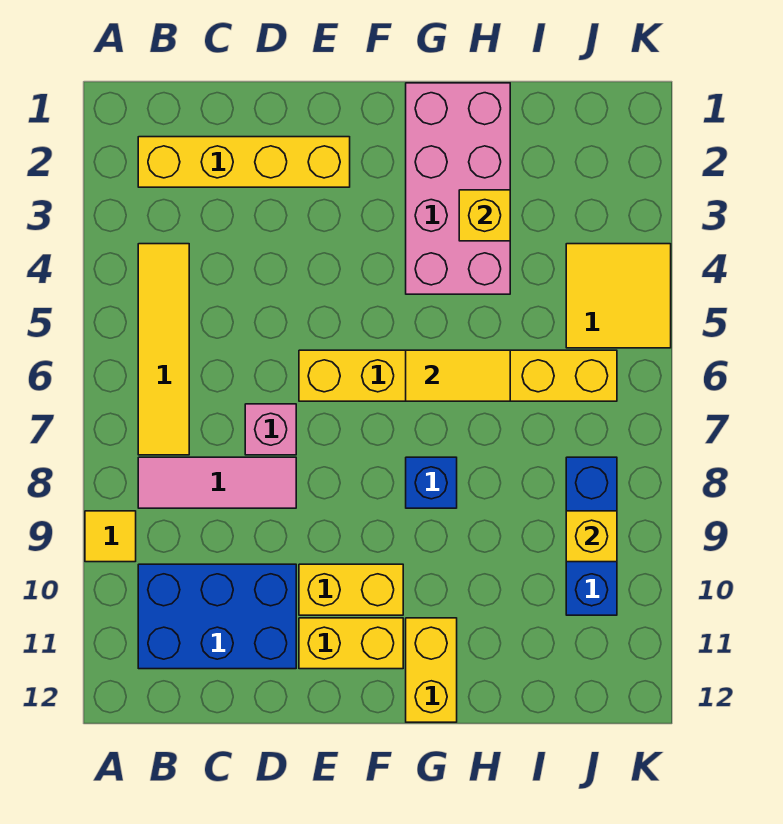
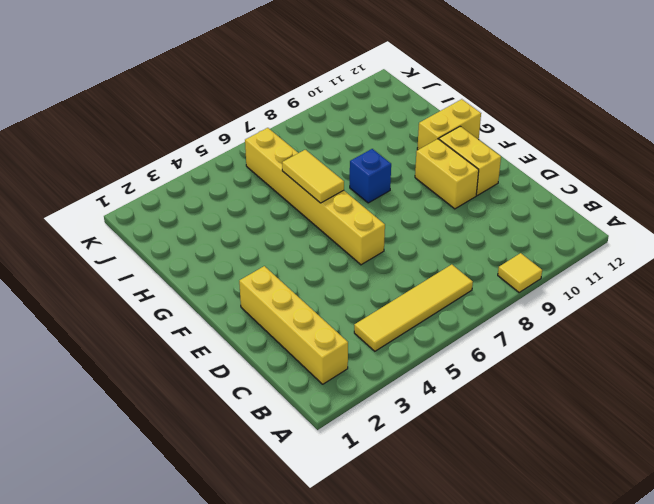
none -> pink tile B8:D8 level 1
none -> blue brick B10:D11 level 1
none -> pink brick D7 level 1

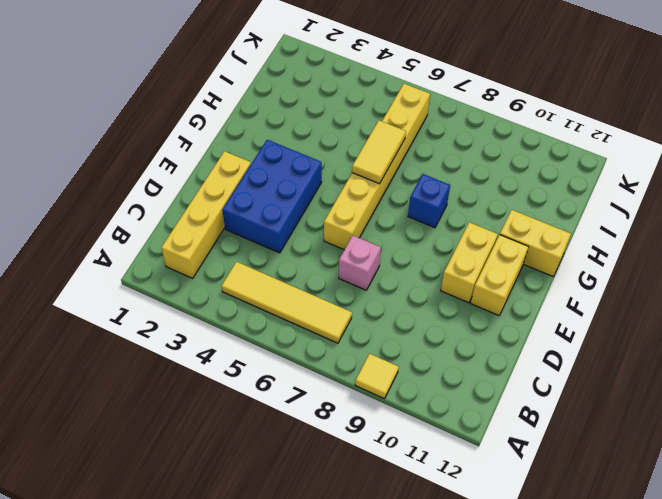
blue brick D3:F4 level 1 -> blue brick B10:D11 level 1
none -> pink tile B8:D8 level 1
none -> pink brick G1:H4 level 1
none -> yellow tile J4:K5 level 1

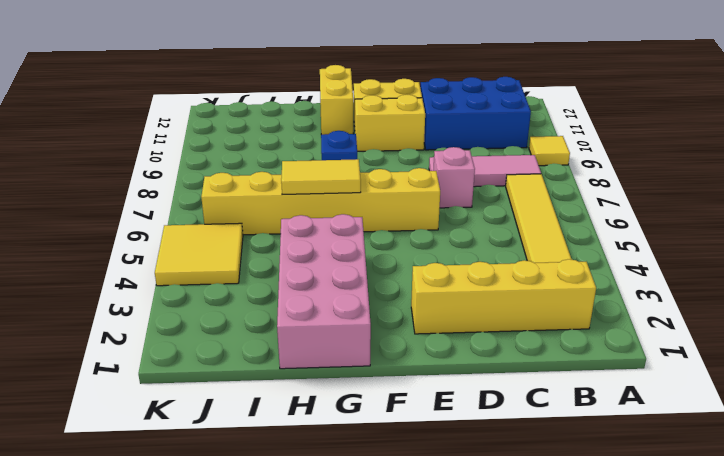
none -> blue brick J8:J10 level 1
none -> yellow brick H3 level 2
none -> yellow brick J9 level 2

